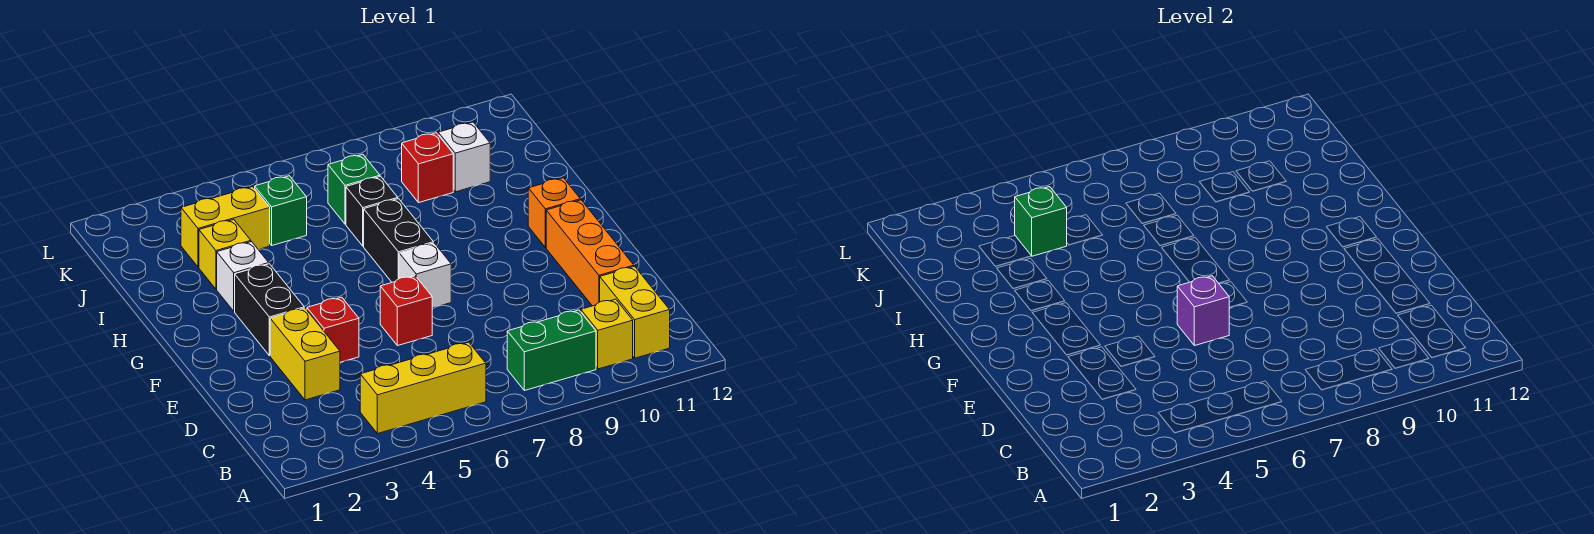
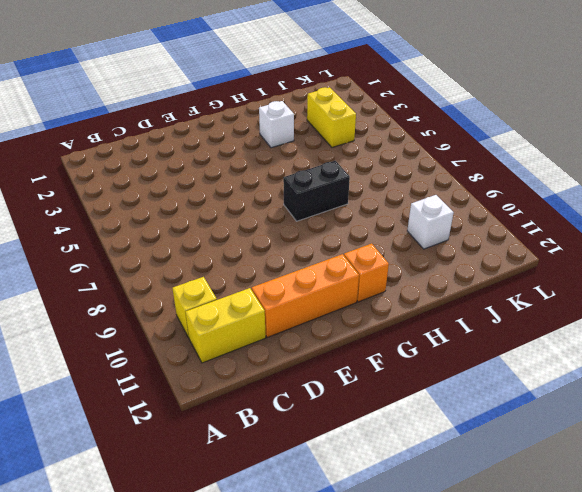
none -> yellow brick B4:B6 level 1
none -> green brick B8:B9 level 1
none -> yellow brick D3:E3 level 1

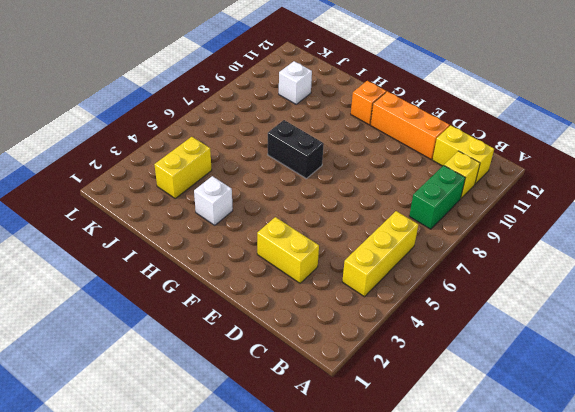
none -> red brick E4 level 1
none -> red brick E6 level 1
none -> black brick F3:G3 level 1

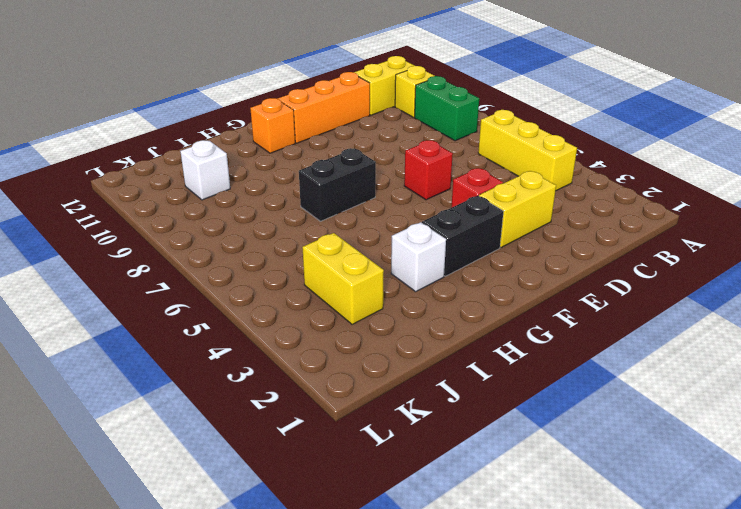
none -> white brick F7 level 1
none -> yellow brick I3 level 1
none -> black brick I7 level 1

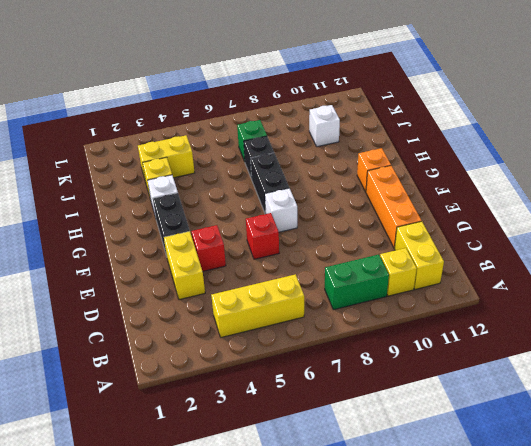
none -> green brick J5 level 1
none -> red brick J9 level 1
none -> purple brick E6 level 2

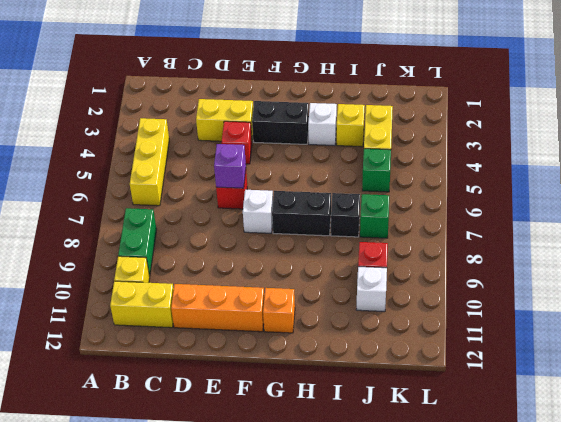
none -> green brick J4 level 2

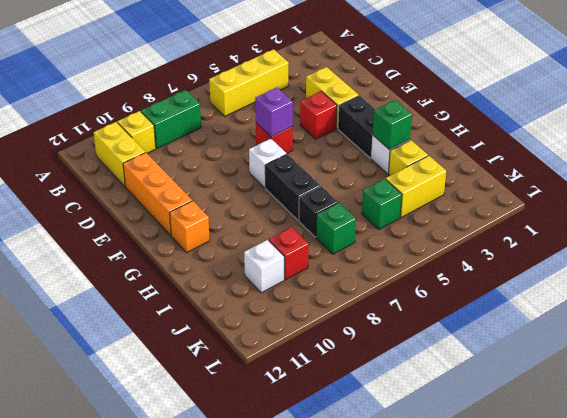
green brick H3 level 2 -> green brick J4 level 2

